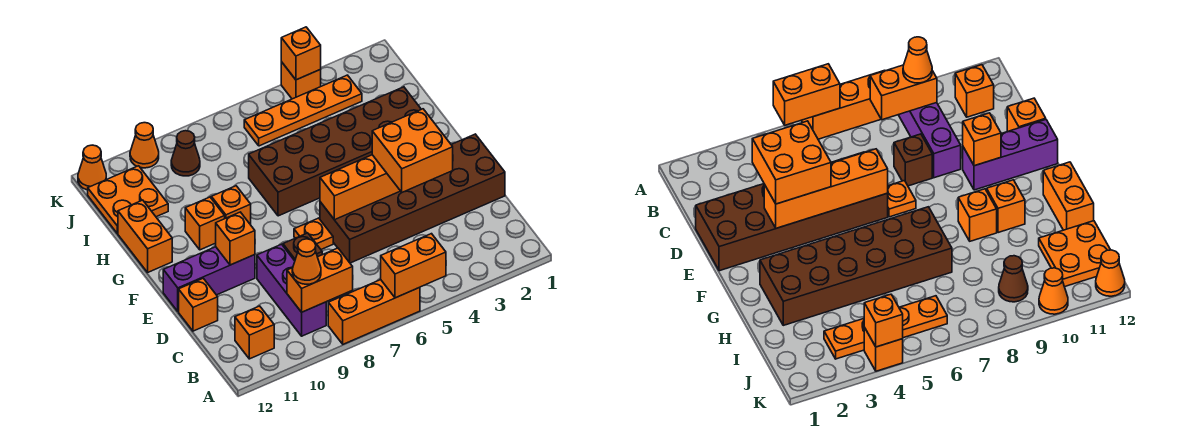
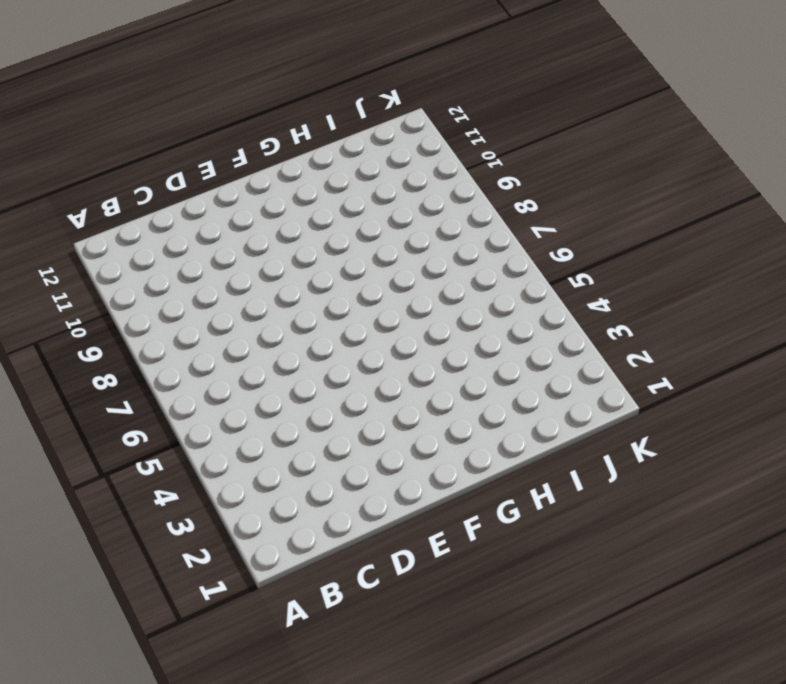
none -> orange brick A6:A8 level 1
none -> purple brick B9:D9 level 1
none -> orange brick B11 level 1

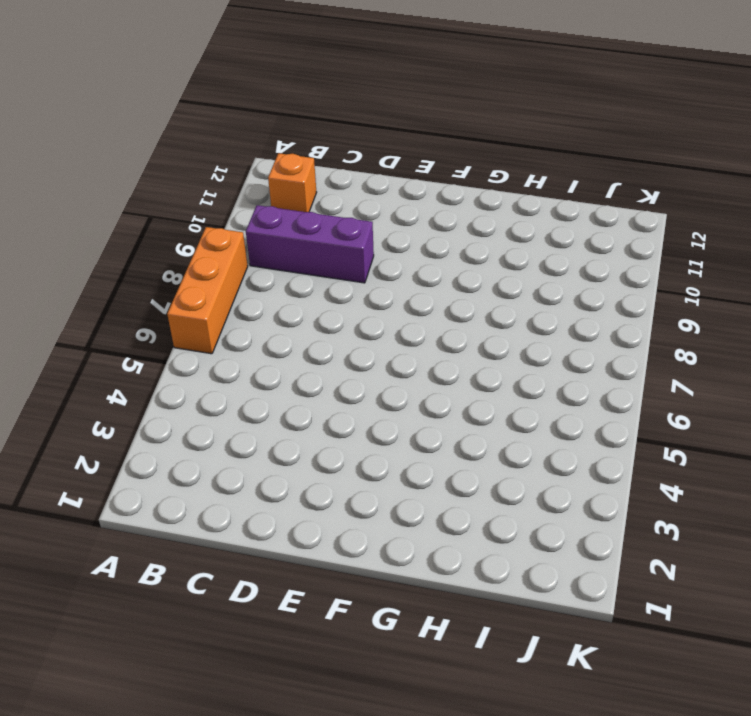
none -> brown brick D1:E6 level 1
none -> brown brick D8 level 1
none -> orange brick D12 level 1

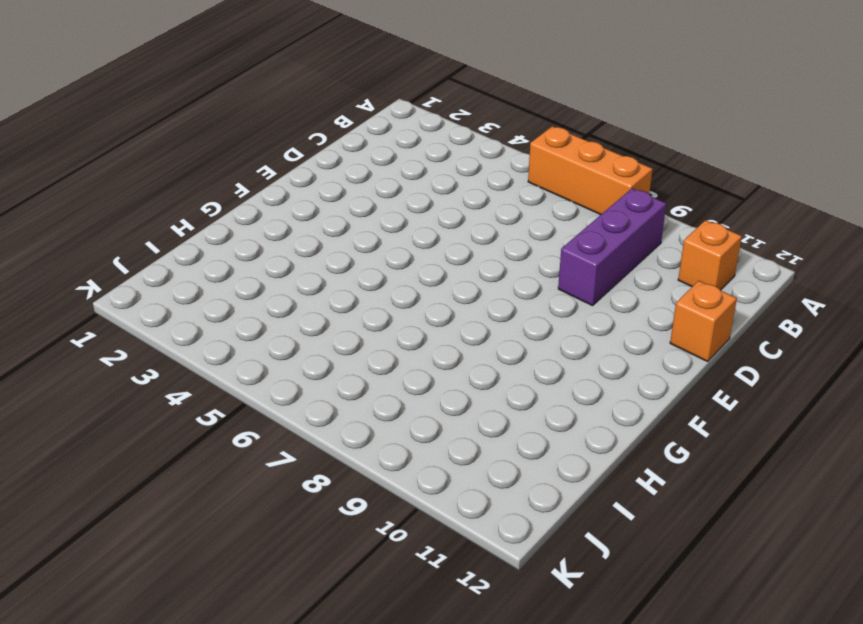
none -> brown brick D1:E6 level 1
none -> brown brick D8 level 1
none -> orange plate E7 level 1

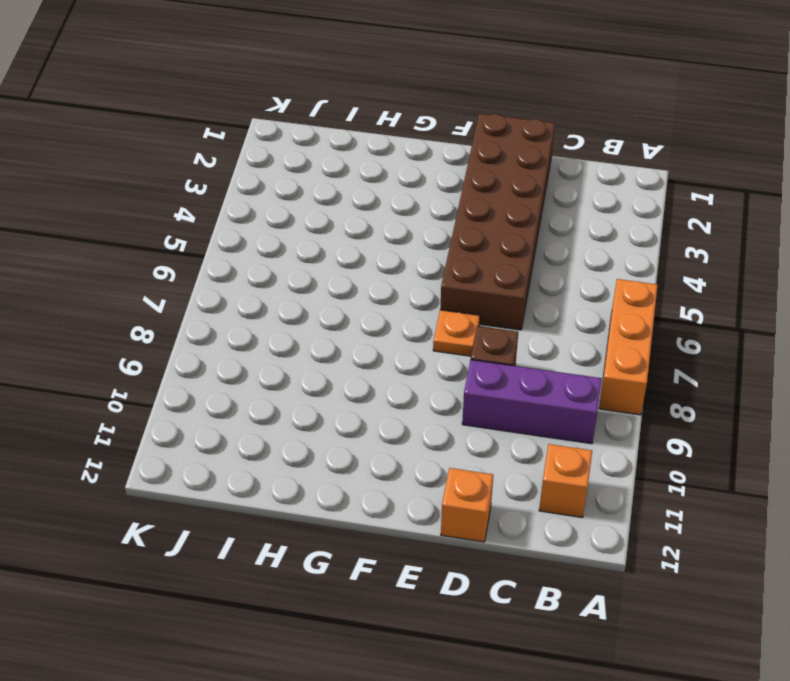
none -> purple brick E10:E12 level 1
none -> brown brick G2:H7 level 1
none -> orange brick G9 level 1

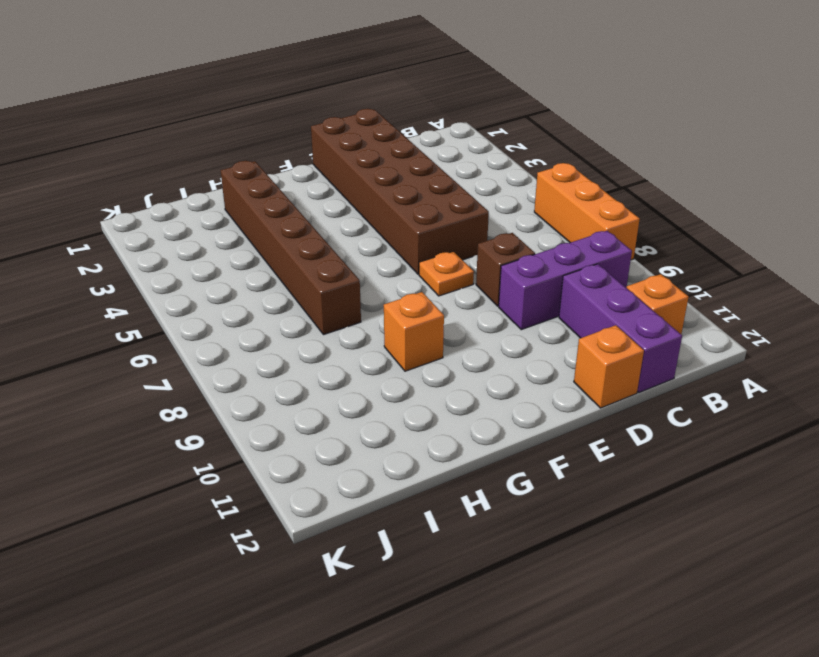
purple brick C10:C12 level 1 -> purple brick E10:E12 level 1
brown brick H2:H7 level 1 -> brown brick G2:H7 level 1
none -> orange brick G10 level 1
none -> orange brick G12:H12 level 1
none -> orange plate I11:J12 level 1

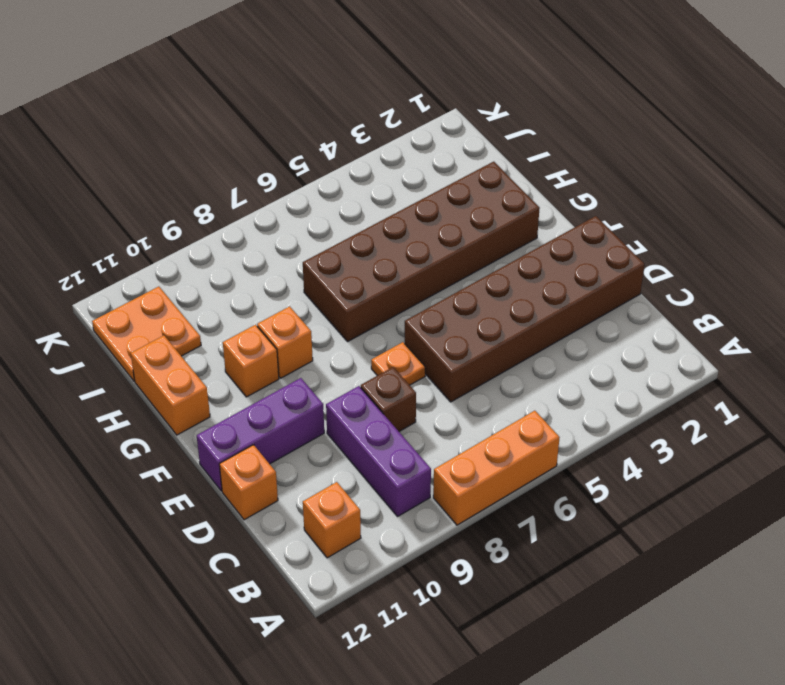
none -> orange plate J3:J6 level 1
none -> brown cone J9 level 1
none -> orange brick K4 level 1

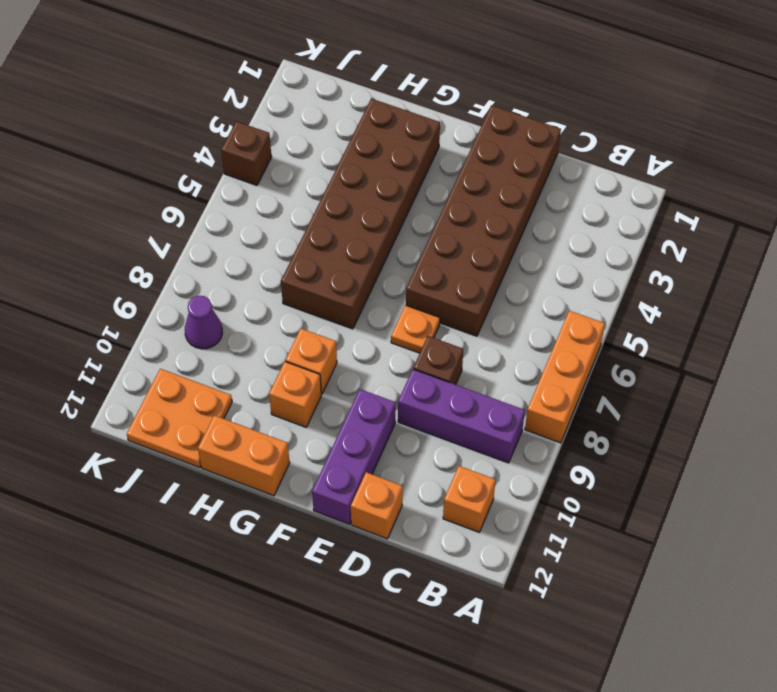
purple cone J9 level 1 -> brown cone J9 level 1
brown brick K4 level 1 -> orange brick K4 level 1
none -> orange plate J3:J6 level 1
none -> orange cone K10 level 1
none -> orange cone K12 level 1

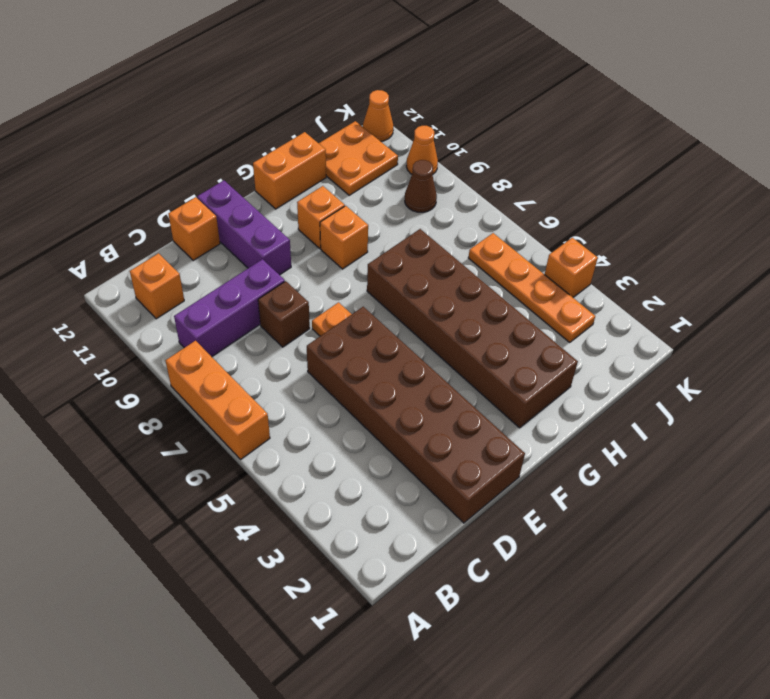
none -> orange brick A5:A6 level 2
none -> orange brick B8:B9 level 2
none -> orange brick E3:E6 level 2

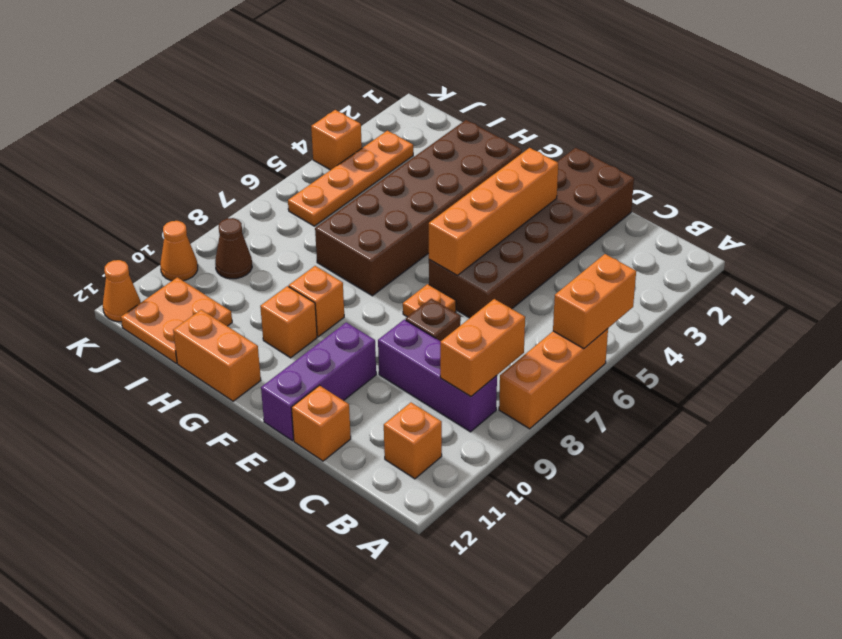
none -> orange brick E10 level 2
none -> orange brick K4 level 2
none -> orange cone B9 level 3

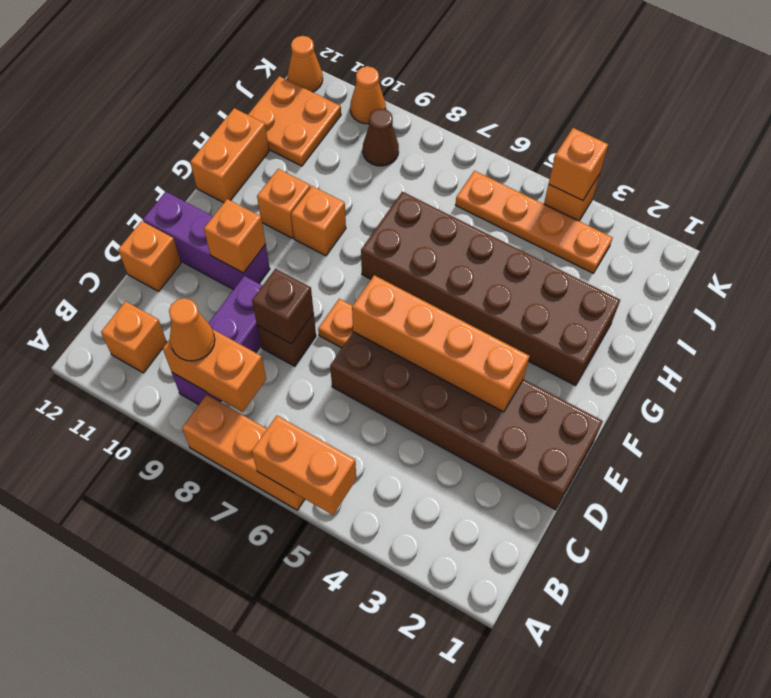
brown brick D8 level 2 -> none
none -> orange brick D3:E4 level 3

